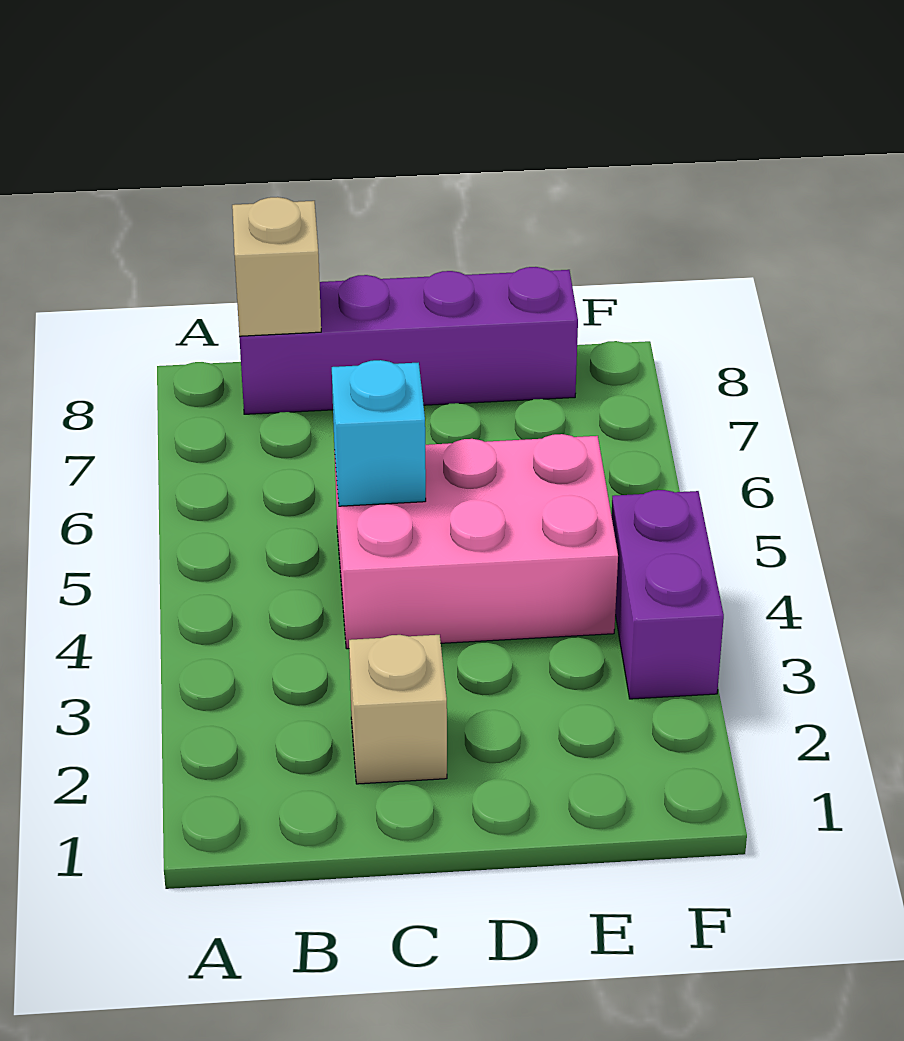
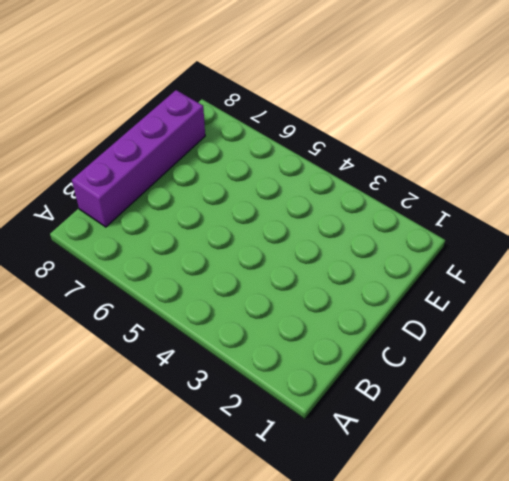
none -> tan brick C2 level 1
none -> pink brick C4:E5 level 1

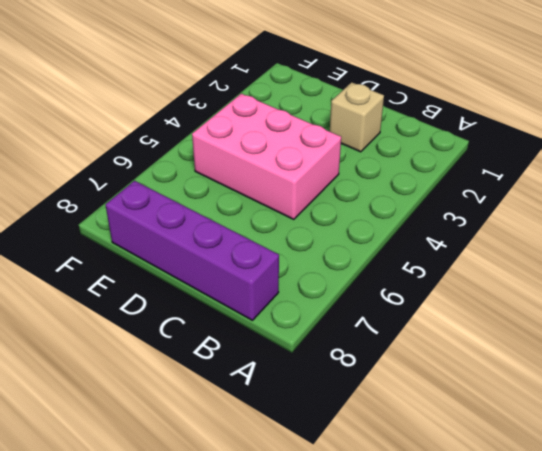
none -> purple brick F3:F4 level 1
none -> tan brick B8 level 2

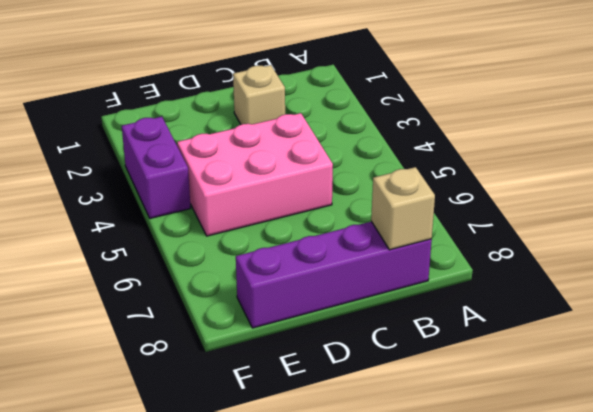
none -> cyan brick C5 level 2

